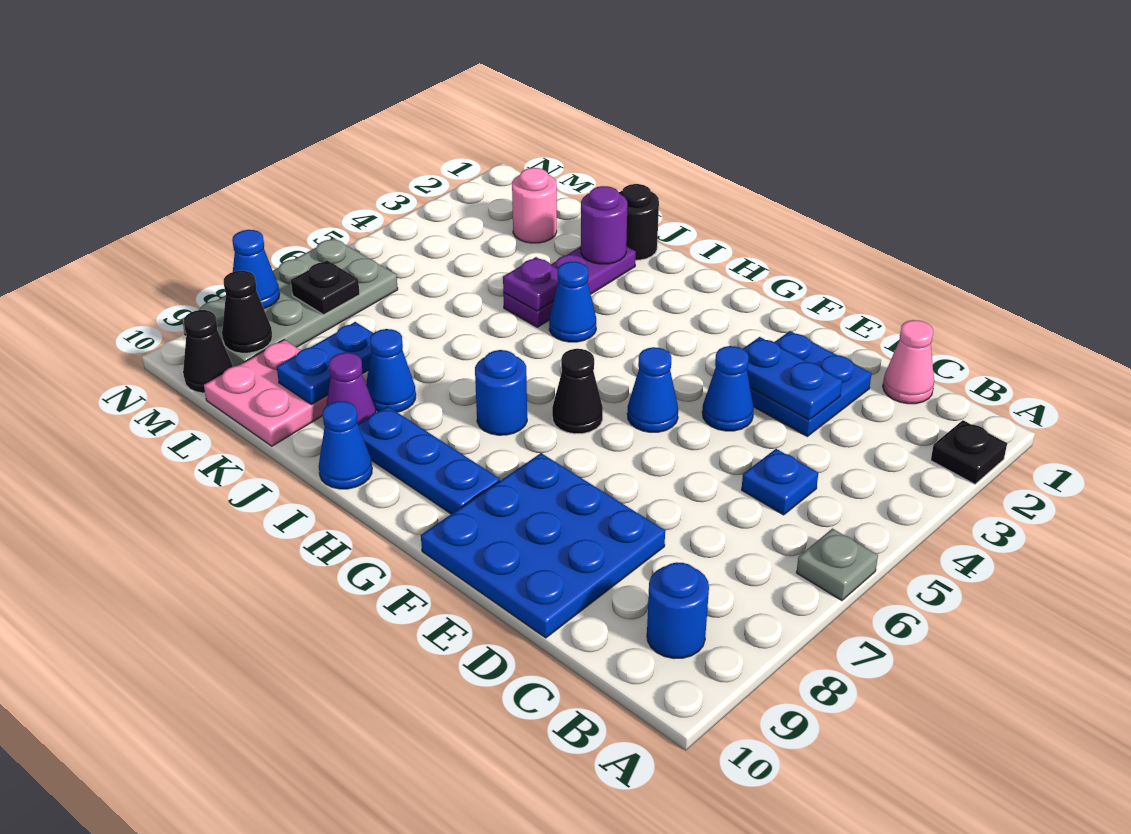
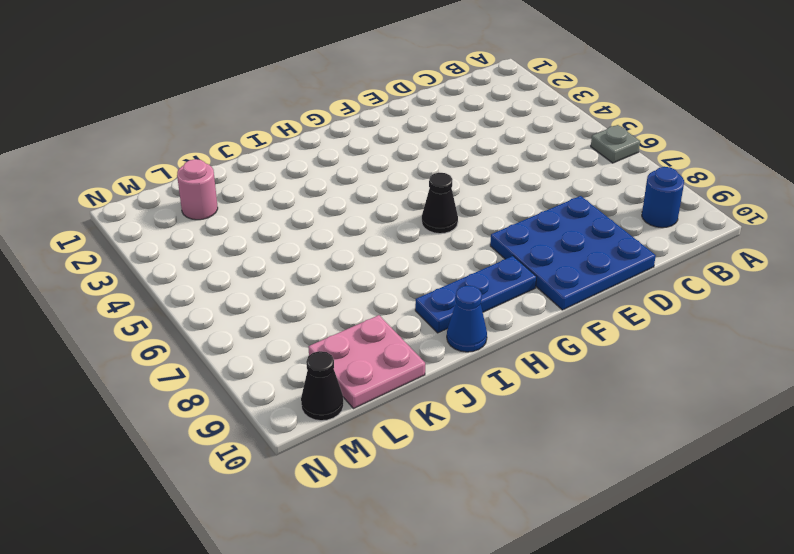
none -> black plate A2 level 1
none -> pink cone C1 level 1
none -> blue plate C5 level 1

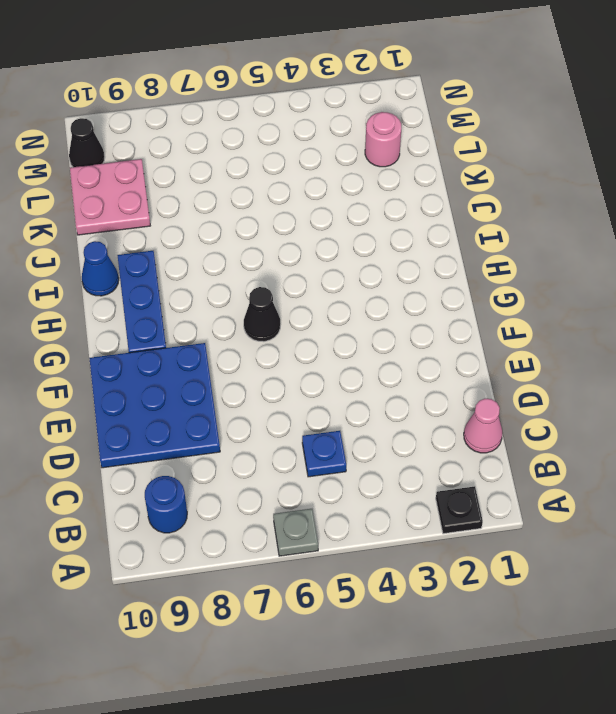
none -> blue plate D2:E3 level 1
none -> blue cone E4 level 1
none -> blue cone F5 level 1

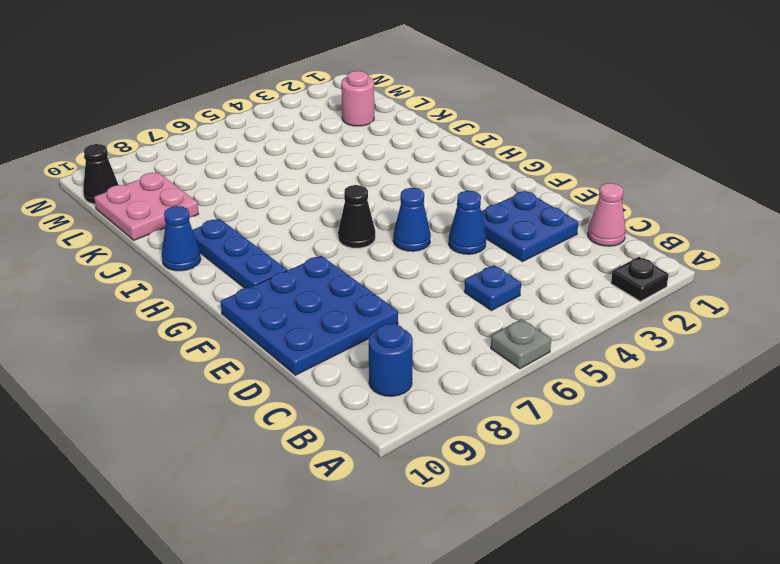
none -> blue round brick H7 level 1
none -> blue cone I4 level 1
none -> black round brick J1 level 1

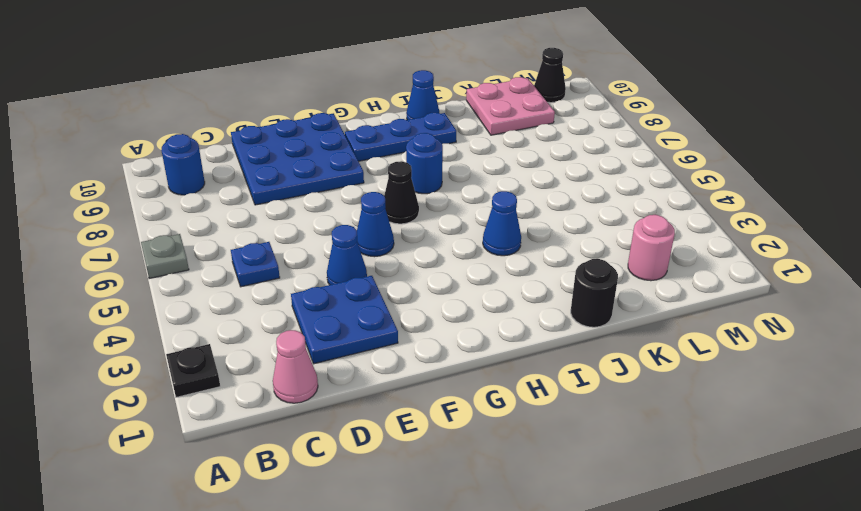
none -> purple plate J2:J4 level 1
none -> blue cone J8 level 1
none -> purple cone J9 level 1

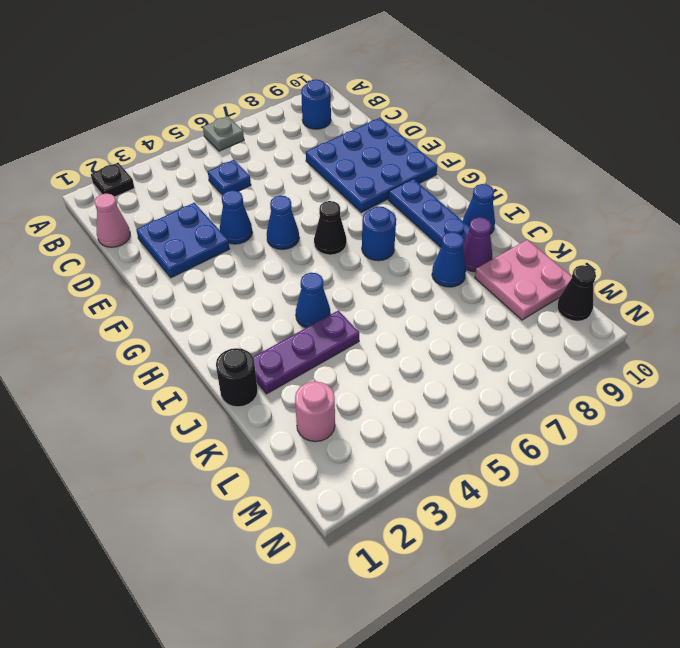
none -> grey plate M6:N9 level 1
none -> blue plate D3:E3 level 2
none -> purple round brick J2 level 2

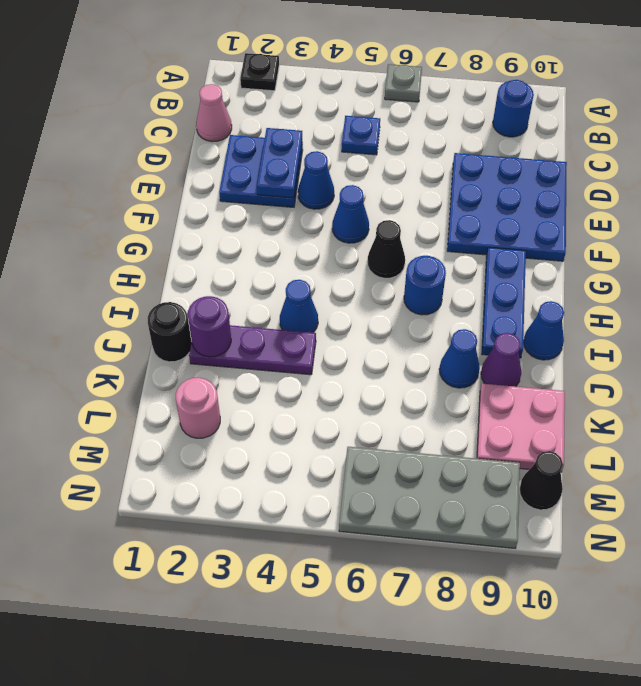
none -> purple plate J4 level 2
none -> blue plate K8:K9 level 2
none -> black plate M7 level 2

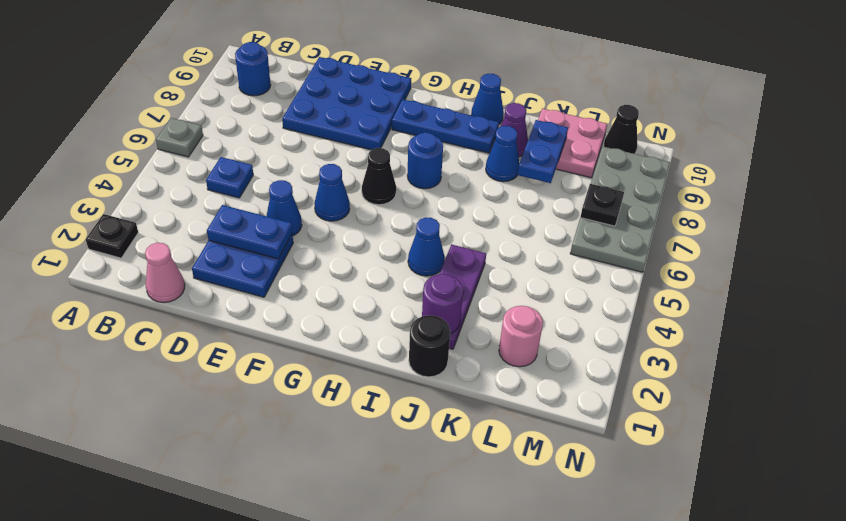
none -> purple plate J4 level 2
none -> black cone M9 level 2
none -> blue cone N8 level 2

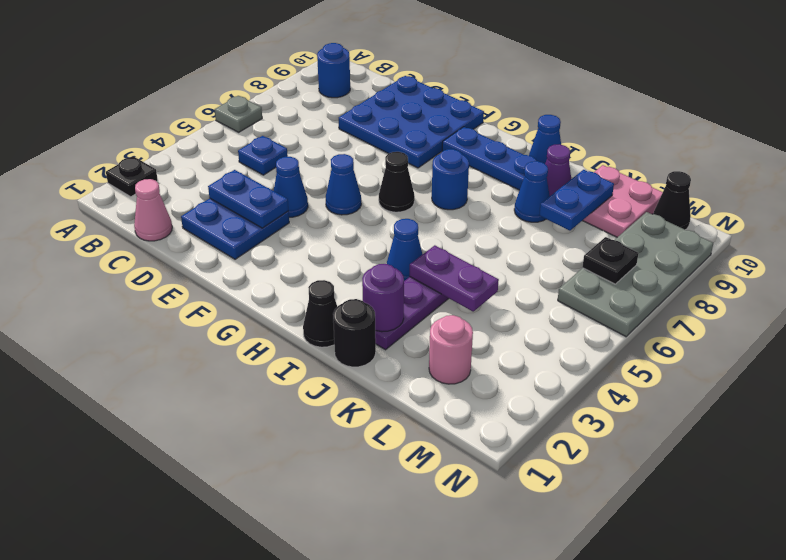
black cone I1 level 1 -> black cone M9 level 2
purple plate J4:K4 level 2 -> purple plate J4 level 2
none -> blue cone N8 level 2

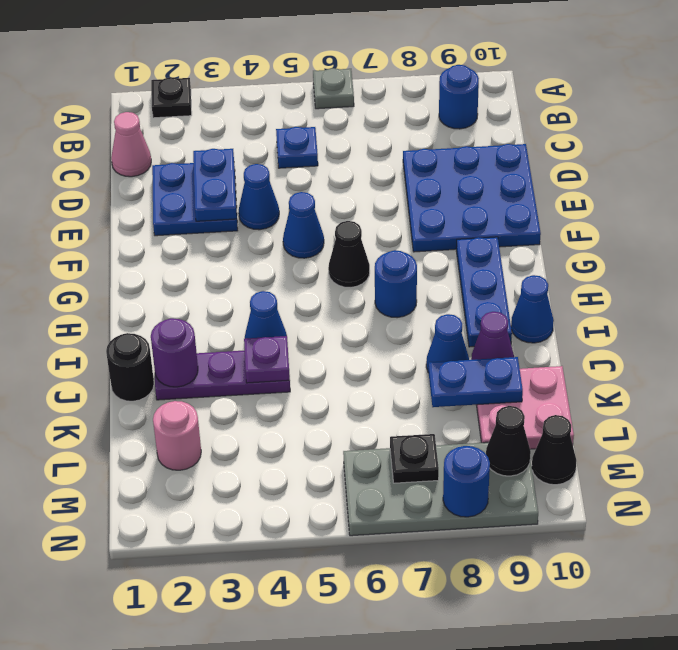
blue round brick N8 level 2 -> blue cone N8 level 2

